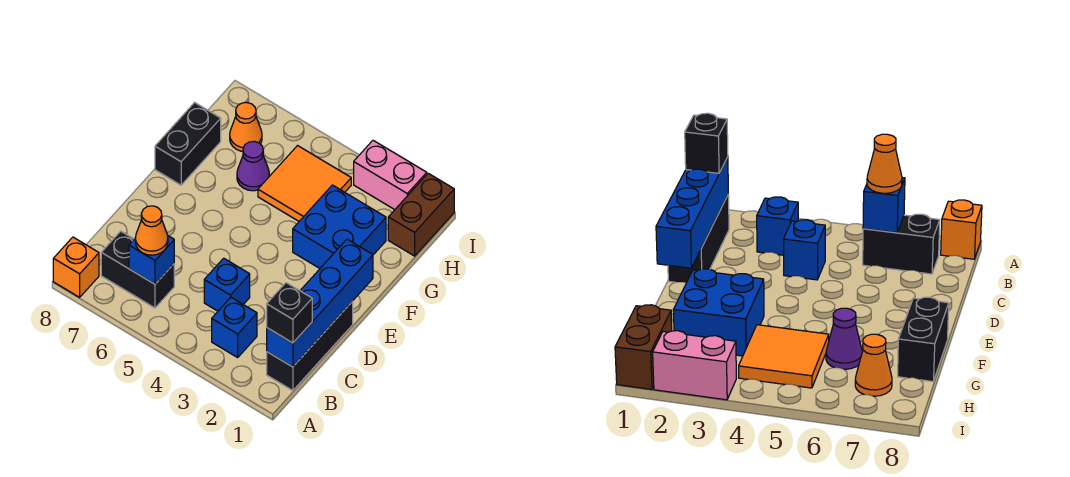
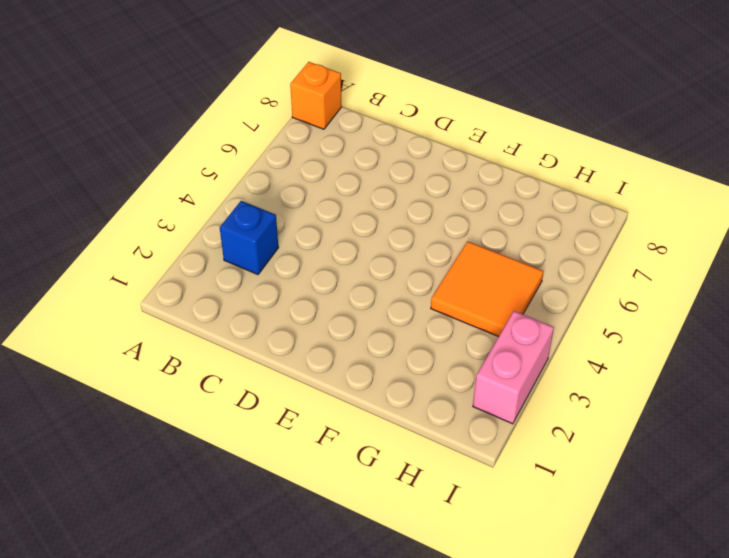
none -> black brick B1:D1 level 1
none -> black brick B6:B7 level 1
none -> blue brick C4 level 1

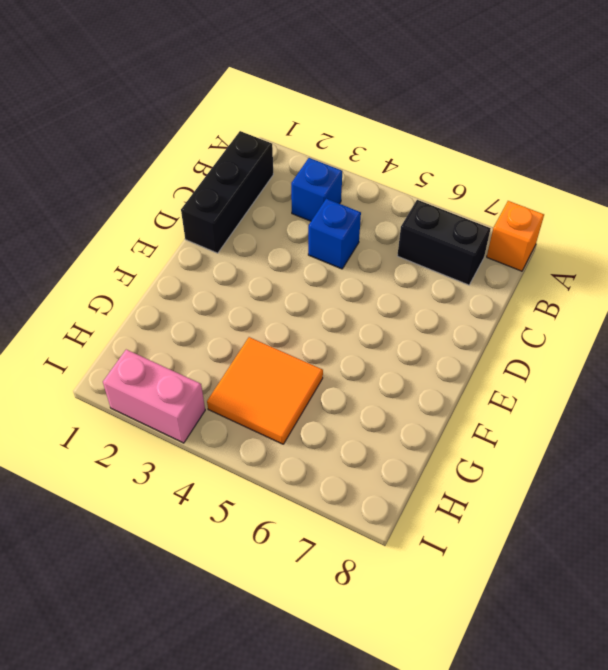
none -> blue brick F2:G3 level 1
none -> black brick F8:G8 level 1
none -> purple cone G6 level 1

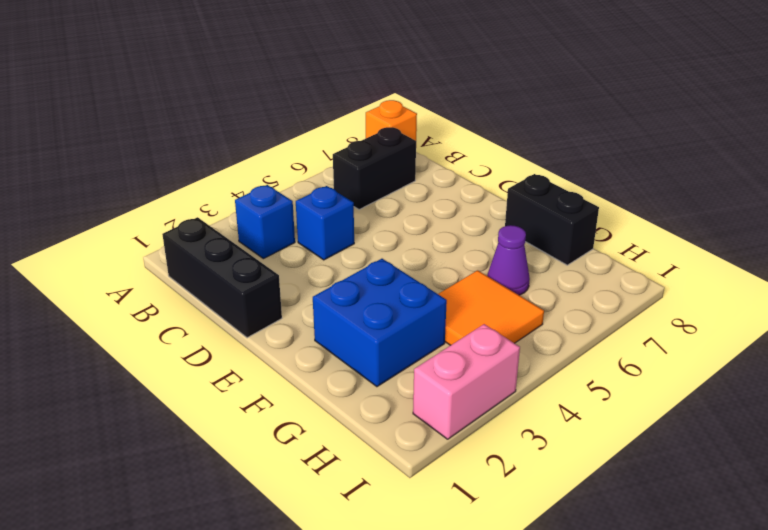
none -> brown brick H1:I1 level 1
none -> orange cone H7 level 1
none -> blue brick B1:E1 level 2

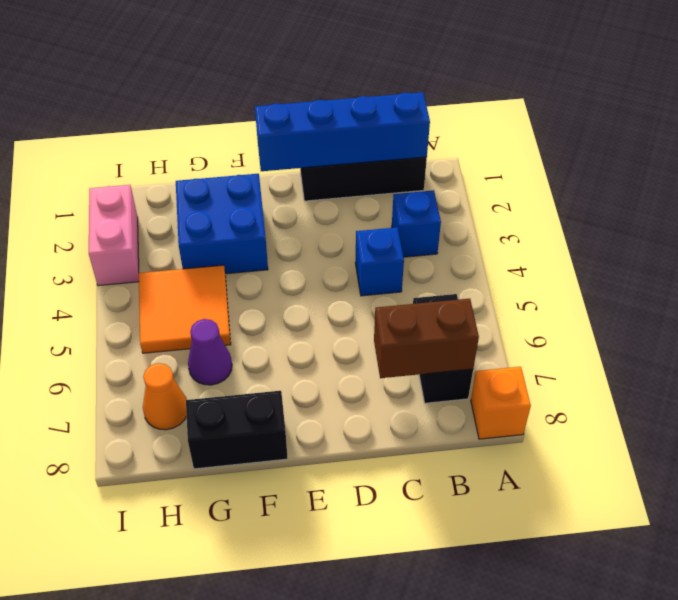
brown brick B7:C7 level 2 -> brown brick H1:I1 level 1
none -> blue brick B6 level 2
none -> black brick B1 level 3
none -> orange cone B6 level 3

